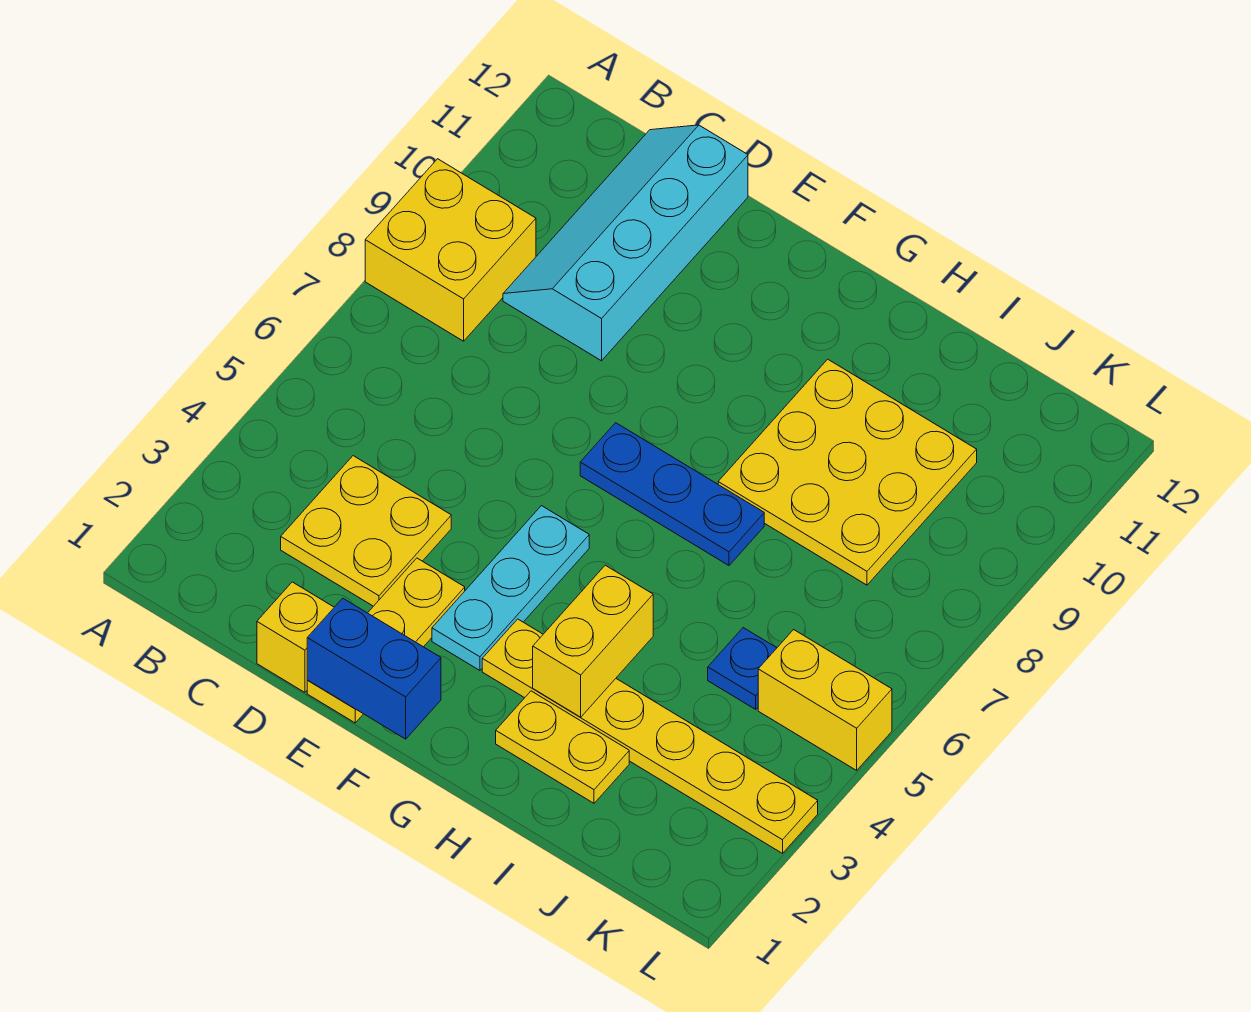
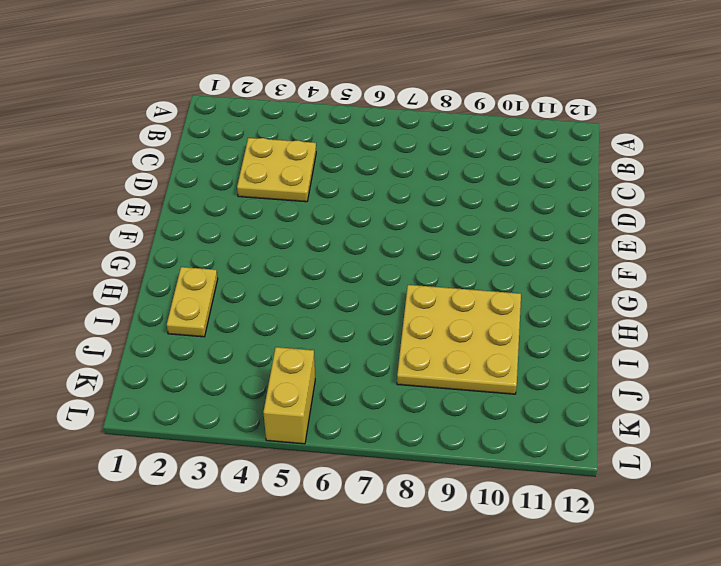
none -> yellow brick A8:B9 level 1
none -> cyan slope C9:D12 level 1 top D
none -> yellow brick D1 level 1

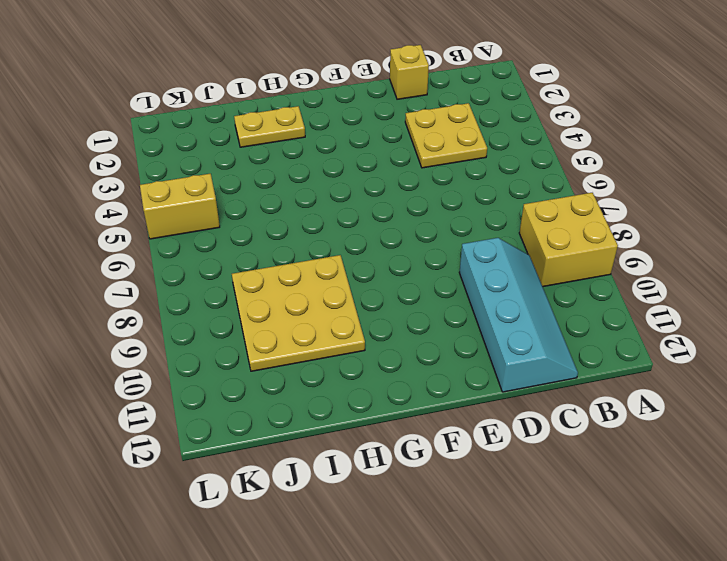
none -> yellow plate E1:E3 level 1
none -> cyan plate F3:F5 level 1
none -> blue plate F7:H7 level 1

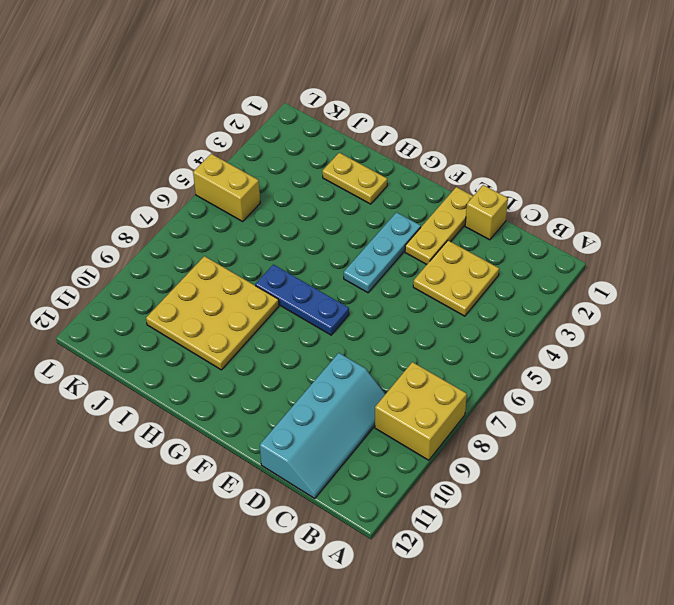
none -> yellow plate G3:L3 level 1
none -> blue plate J5 level 1
none -> blue brick E1:F1 level 2

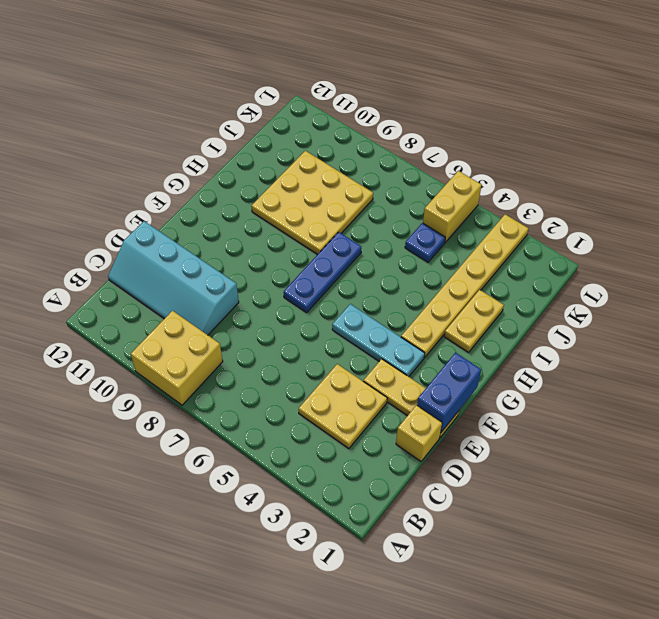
none -> yellow brick H3:H4 level 2

